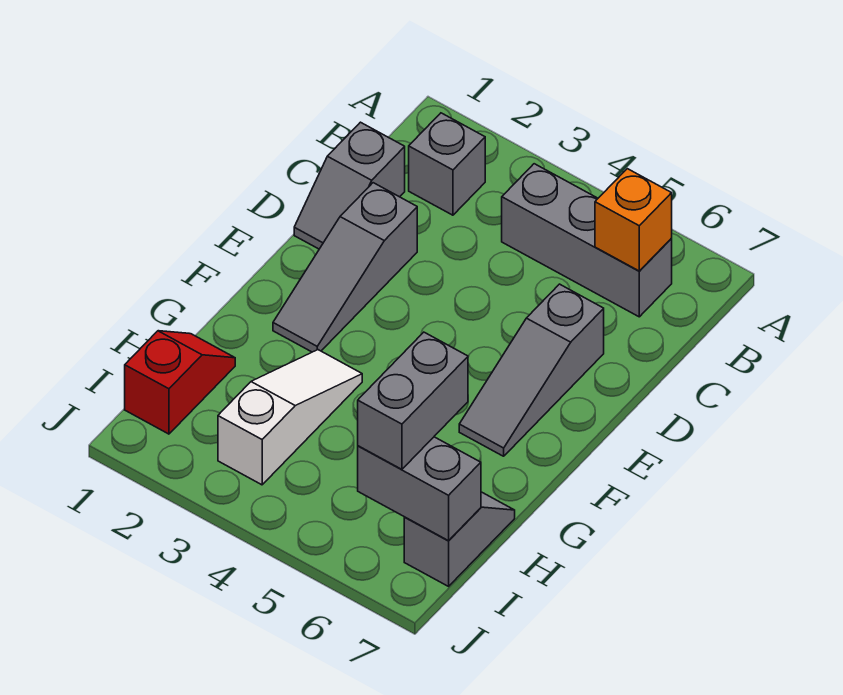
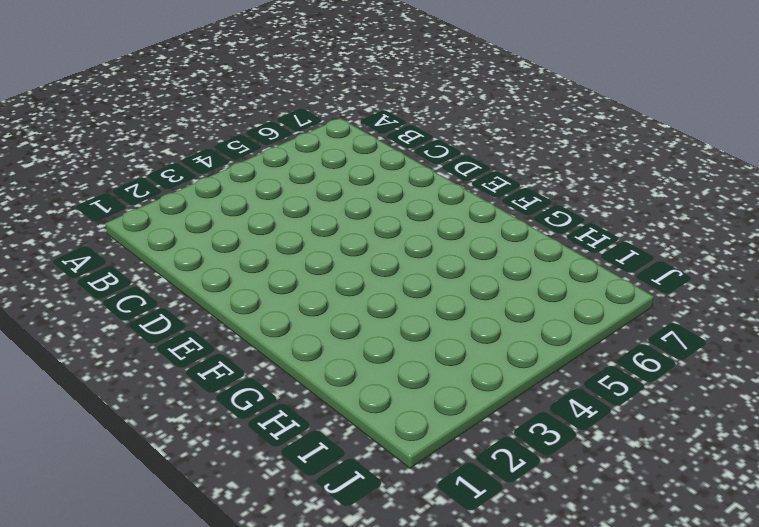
none -> grey brick B2 level 1
none -> grey brick B4:B6 level 1

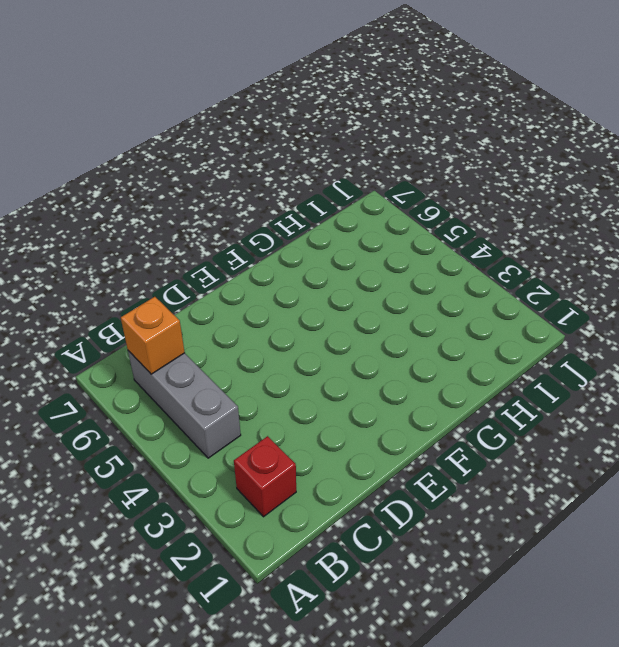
red brick B2 level 1 -> grey brick B2 level 1
none -> grey slope C1:D1 level 1 top C
none -> grey slope D2:F2 level 1 top D

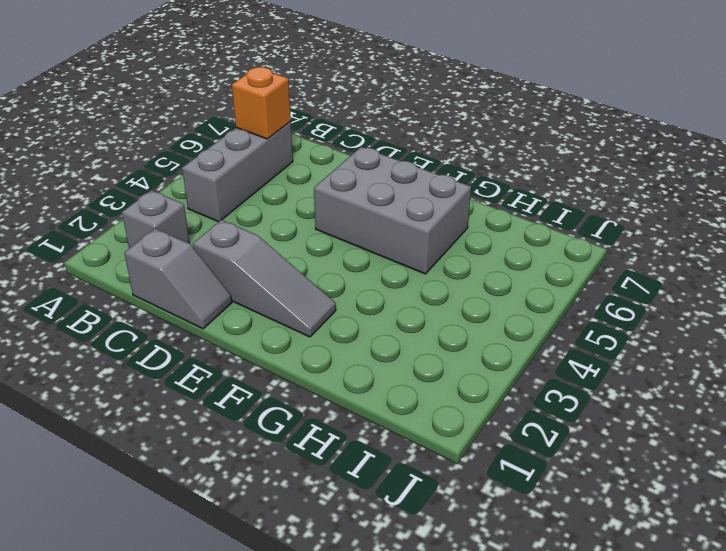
grey brick E5:G6 level 1 -> grey slope D6:F6 level 1 top D
none -> white slope G3:I3 level 1 top I
none -> red slope H1:I1 level 1 top I

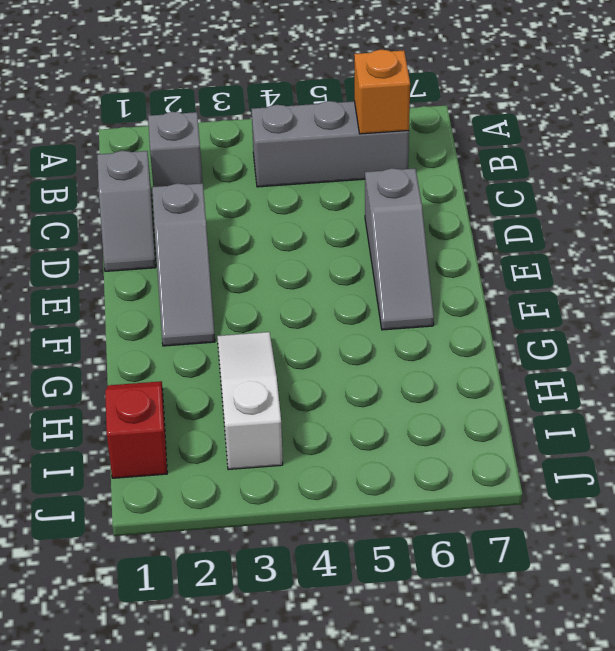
none -> grey slope H7:I7 level 1 top I
none -> grey brick I6:I7 level 2

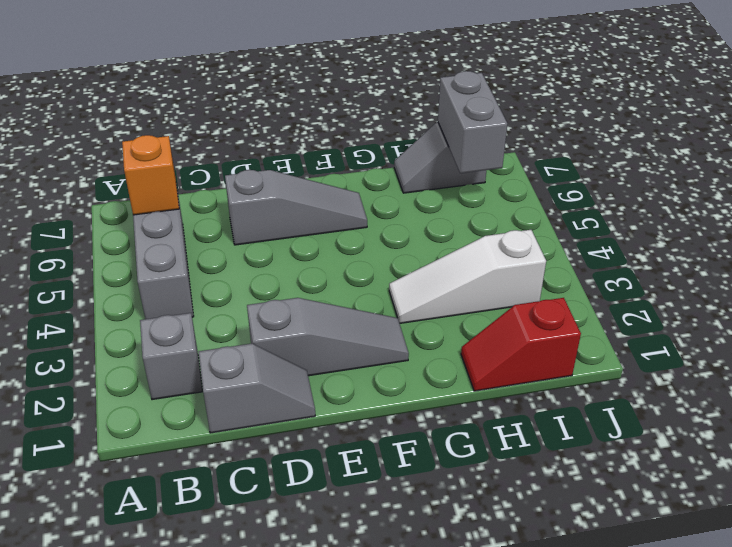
none -> grey brick H6:I6 level 3

